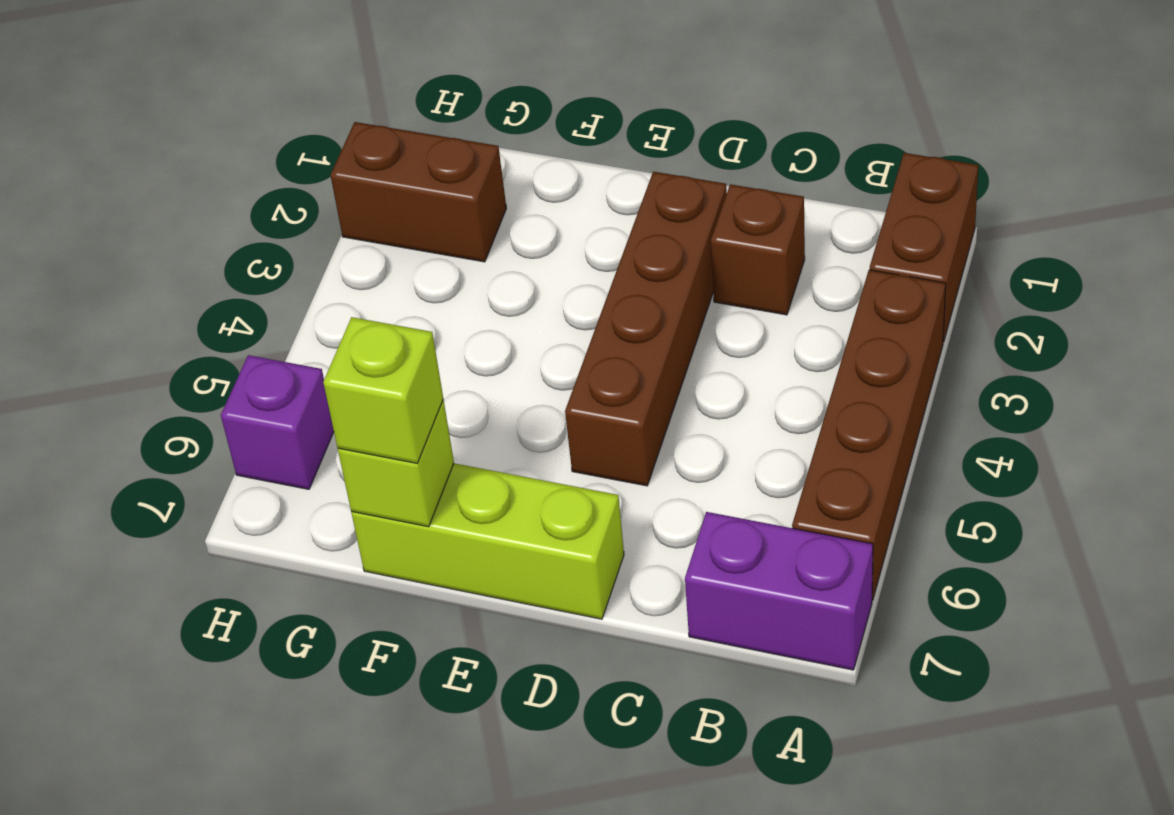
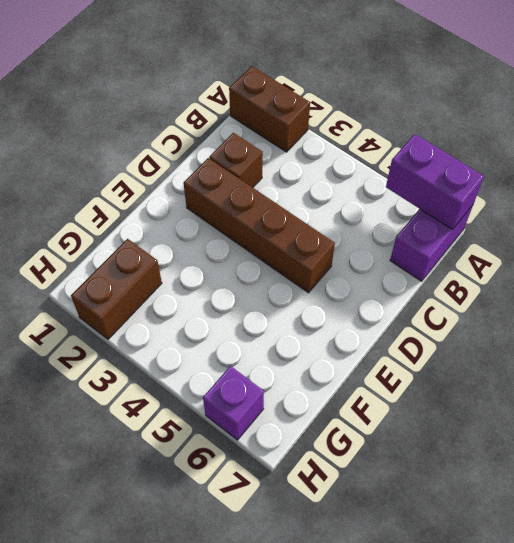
purple brick A6:A7 level 2 -> none
none -> brown brick A3:A6 level 1
none -> lime brick D7:F7 level 1

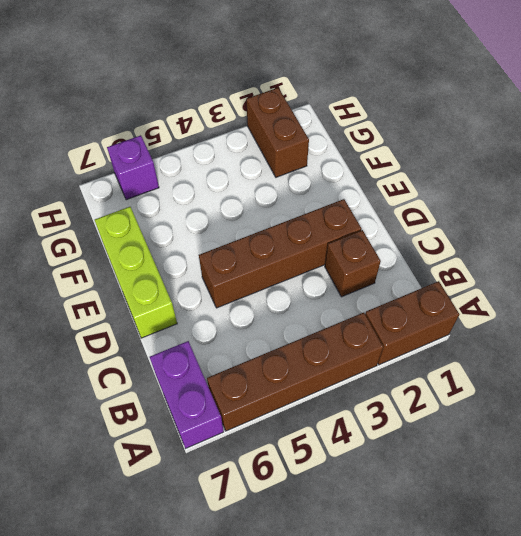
none -> lime brick F7 level 2
none -> lime brick F7 level 3

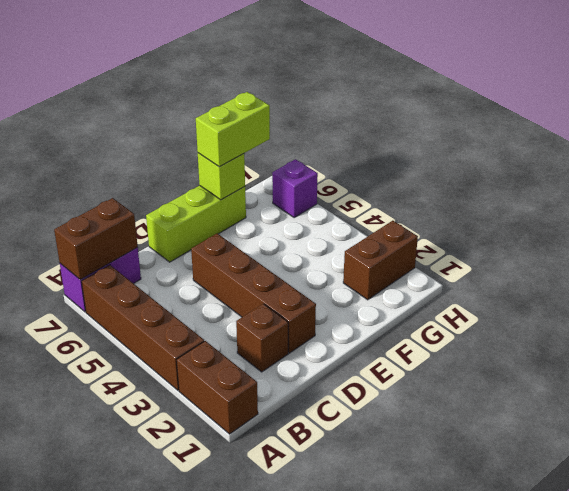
brown brick A7:B7 level 2 -> none
lime brick F7:G7 level 3 -> lime brick F7 level 3

